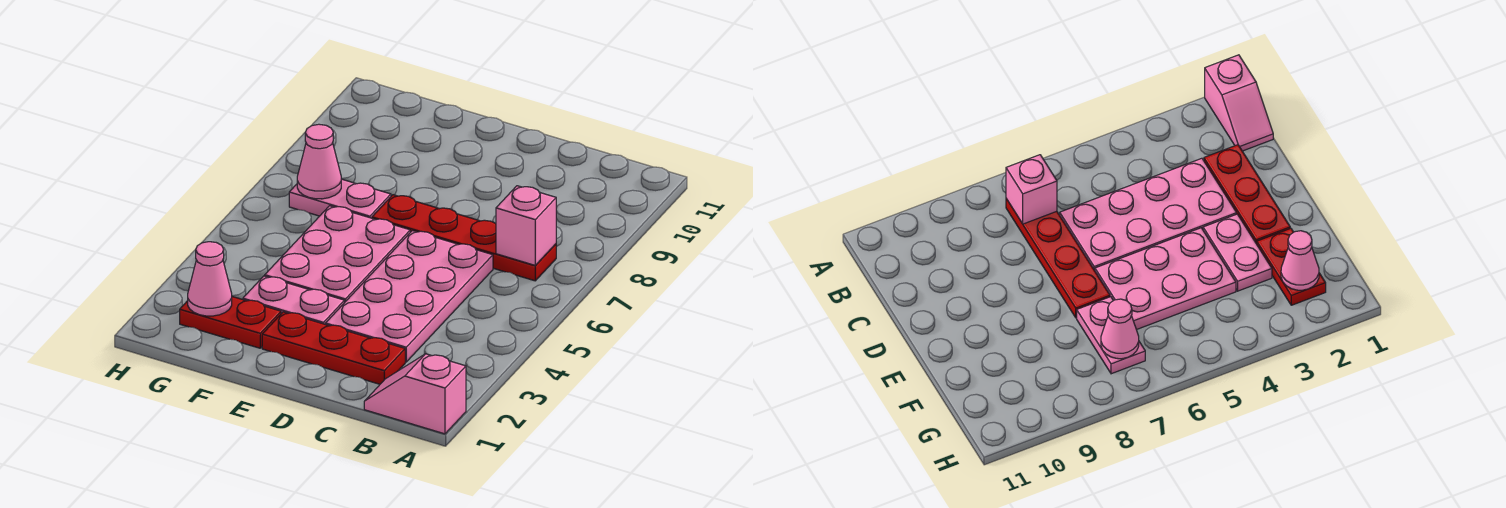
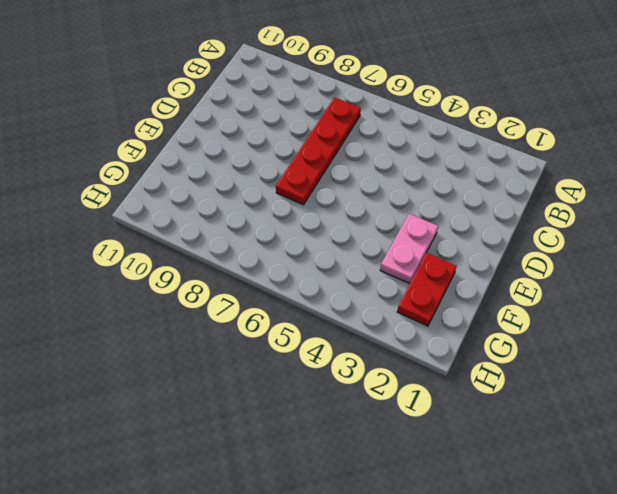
none -> pink slope A1:B1 level 1 top A
none -> red plate C2:E2 level 1

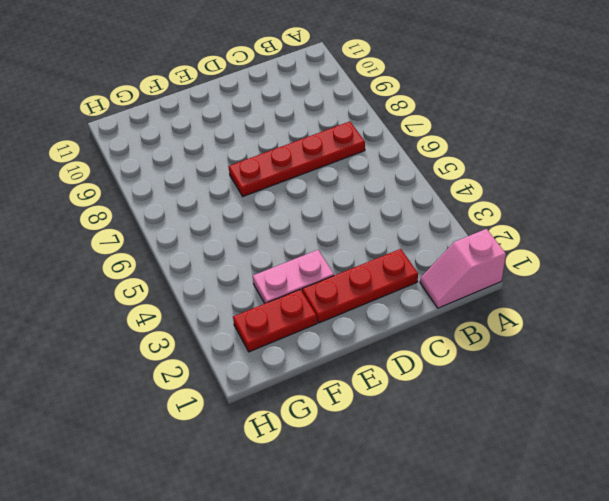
none -> pink plate C3:D6 level 1
none -> pink plate E4:F6 level 1

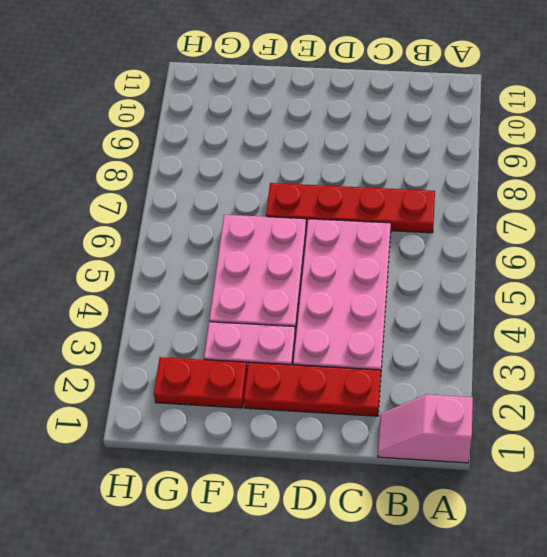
none -> pink plate F7:G7 level 1
none -> pink brick B7 level 2

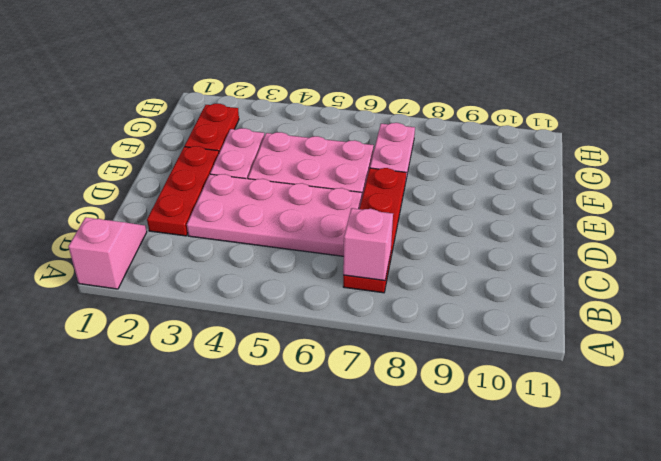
none -> pink cone G2 level 2
none -> pink cone G7 level 2

